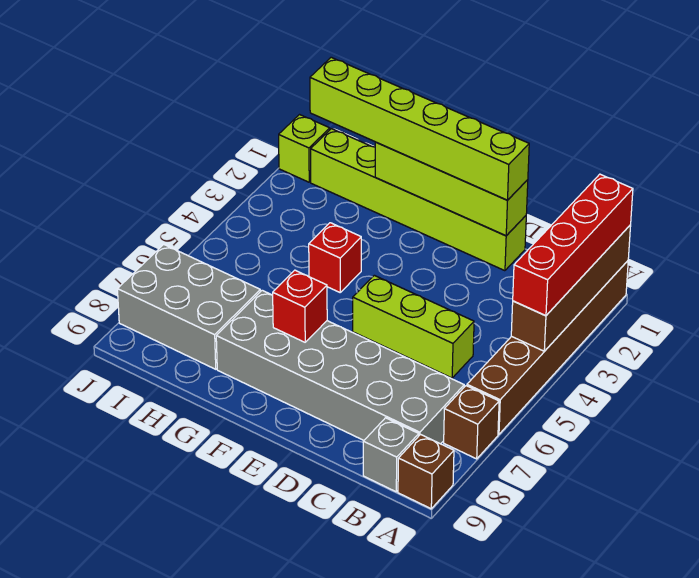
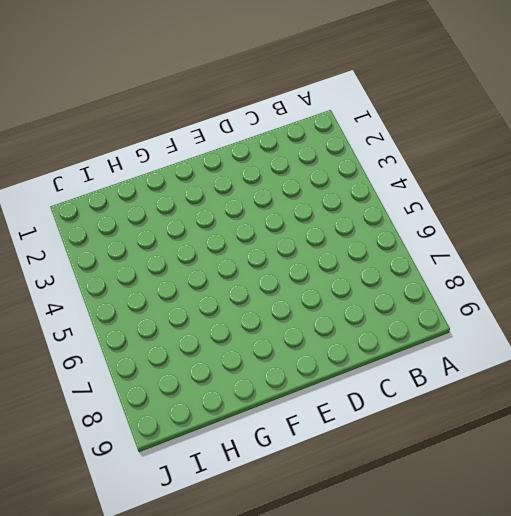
none -> brown brick A1:A6 level 1
none -> brown brick A7 level 1
none -> brown brick A9 level 1

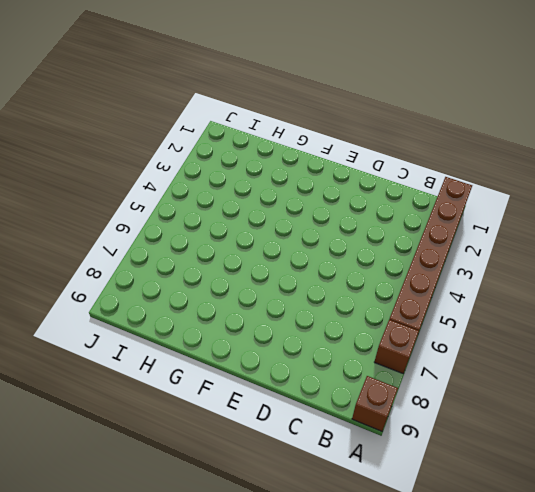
none -> grey brick B7:G8 level 1
none -> grey brick B9 level 1
none -> lime brick C5:E5 level 1

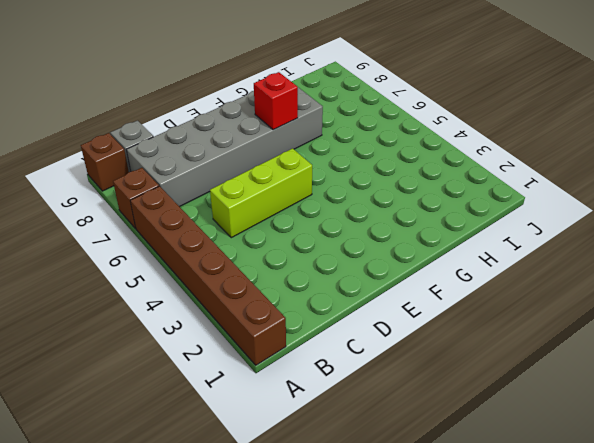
none -> lime brick D1:I1 level 1
none -> red brick G4 level 1
none -> grey brick H7:J8 level 1

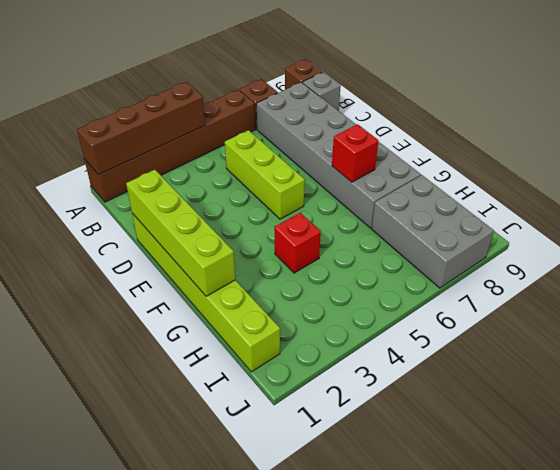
none -> lime brick J1 level 1
none -> red brick A1:A4 level 3
none -> lime brick D1:I1 level 3

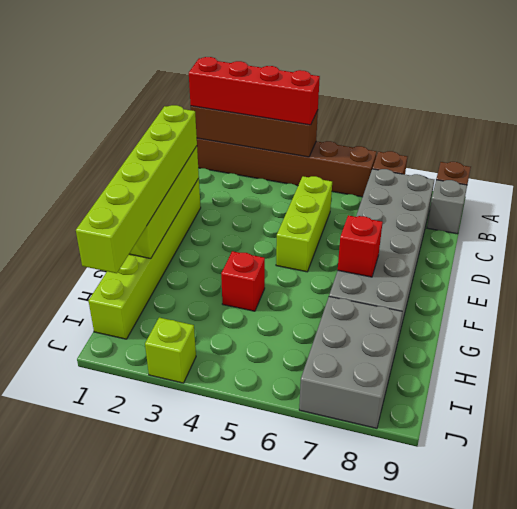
lime brick J3 level 1 -> lime brick J1 level 1

